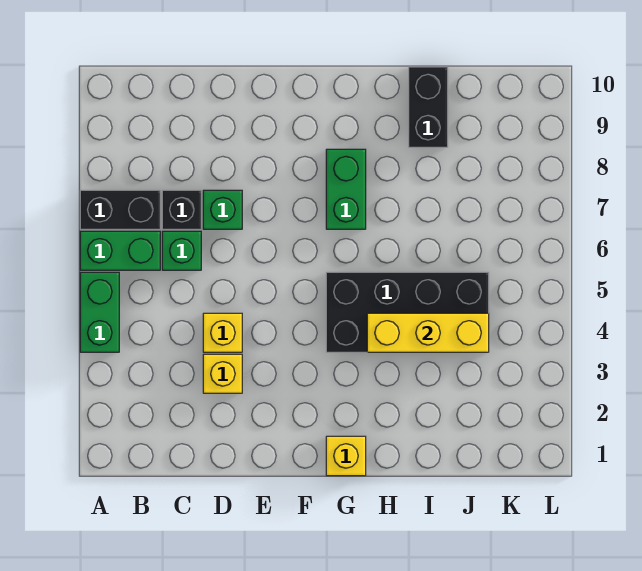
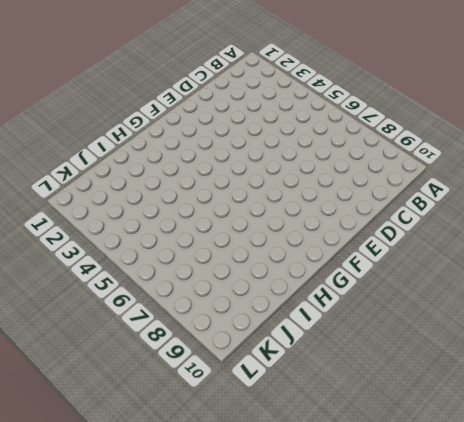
none -> green brick A4:A5 level 1
none -> green brick A6:B6 level 1
none -> black brick A7:B7 level 1

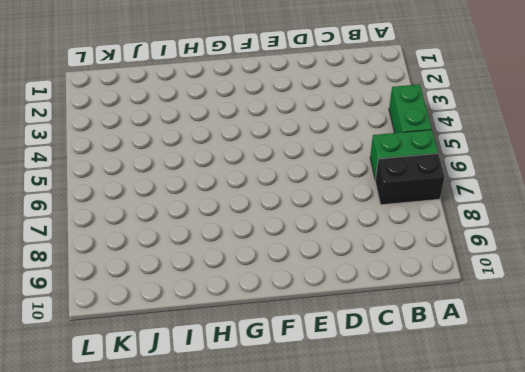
none -> green brick C6 level 1
none -> black brick C7 level 1
none -> yellow brick D3 level 1

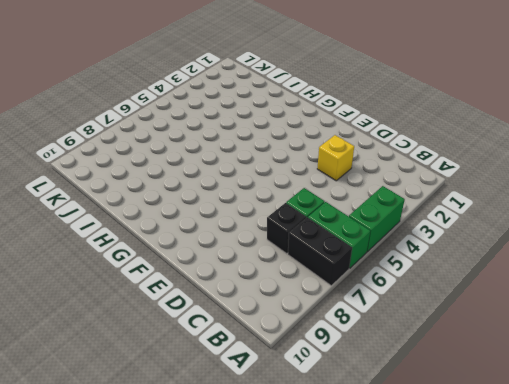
none -> yellow brick D4 level 1
none -> green brick D7 level 1
none -> yellow brick G1 level 1

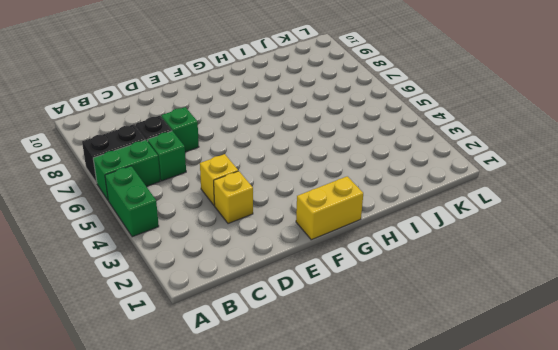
yellow brick F1:G1 level 1 -> yellow brick G1 level 1
none -> black brick G4:J5 level 1
none -> green brick G7:G8 level 1
none -> black brick I9:I10 level 1

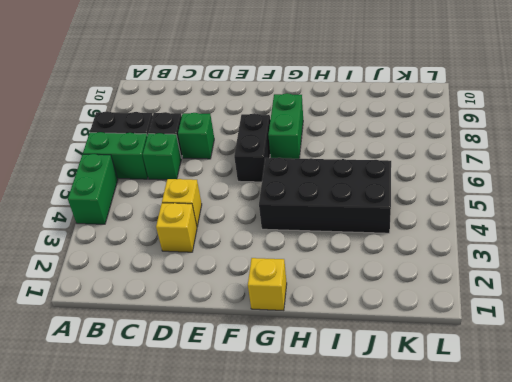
black brick F6:F7 level 1 -> black brick I9:I10 level 1
none -> yellow brick H4:J4 level 2

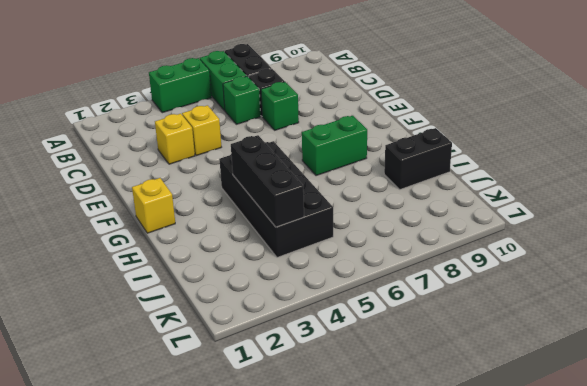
black brick H4:J4 level 2 -> yellow brick H4:J4 level 2

